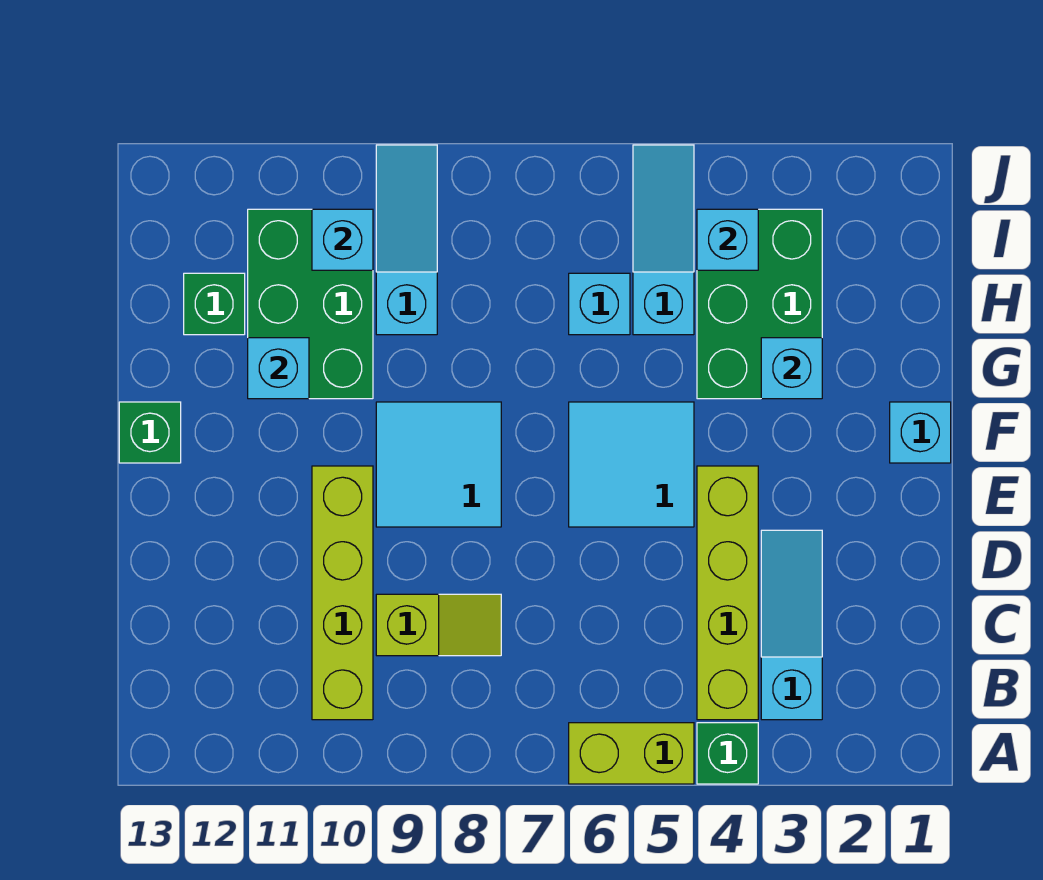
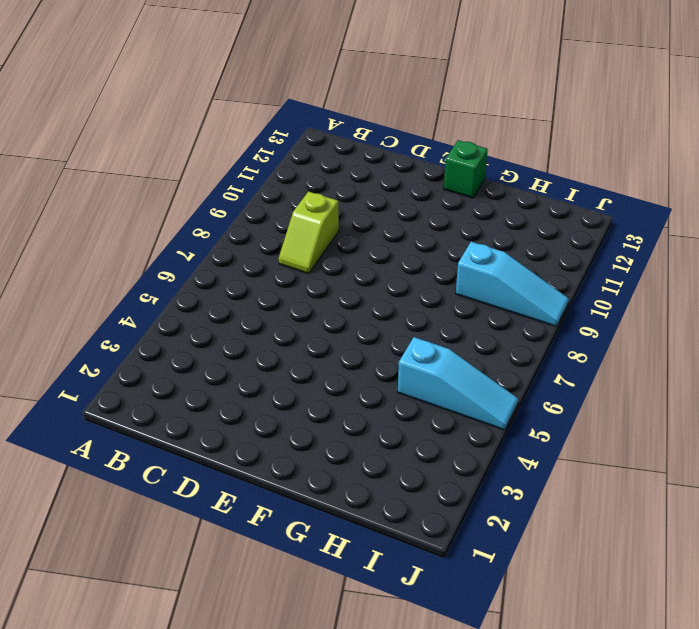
none -> green brick A4 level 1
none -> lime brick A5:A6 level 1
none -> cyan slope B3:D3 level 1 top B

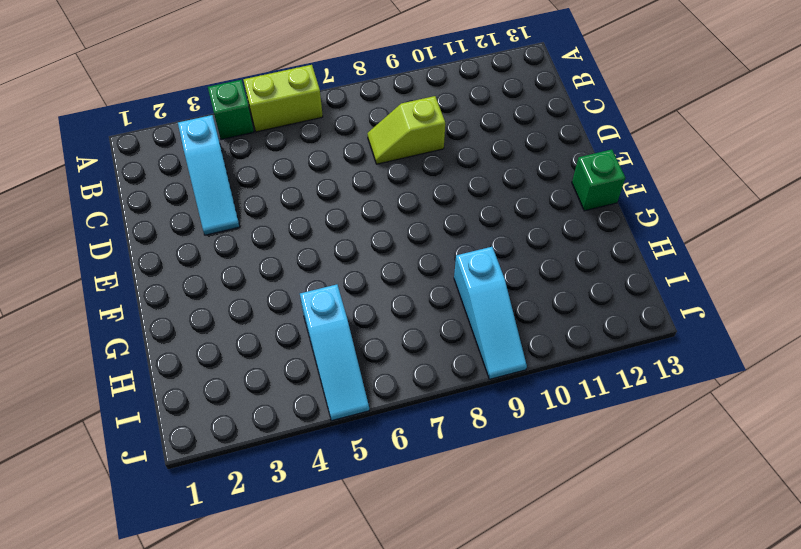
none -> lime brick B4:E4 level 1
none -> lime brick B10:E10 level 1
none -> cyan tile E5:F6 level 1

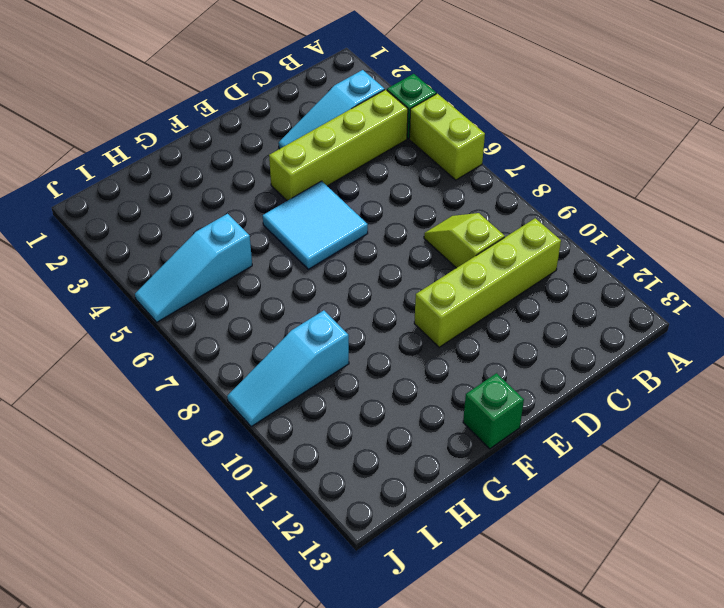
none -> cyan tile E8:F9 level 1
none -> cyan brick F1 level 1
none -> green brick G3:I4 level 1

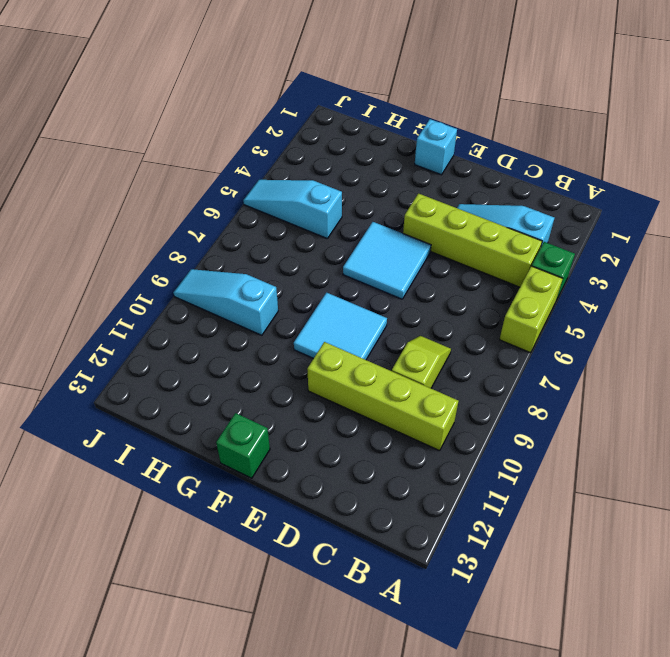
none -> green brick G3:I4 level 1
none -> green brick G10:I11 level 1
none -> cyan brick H6 level 1

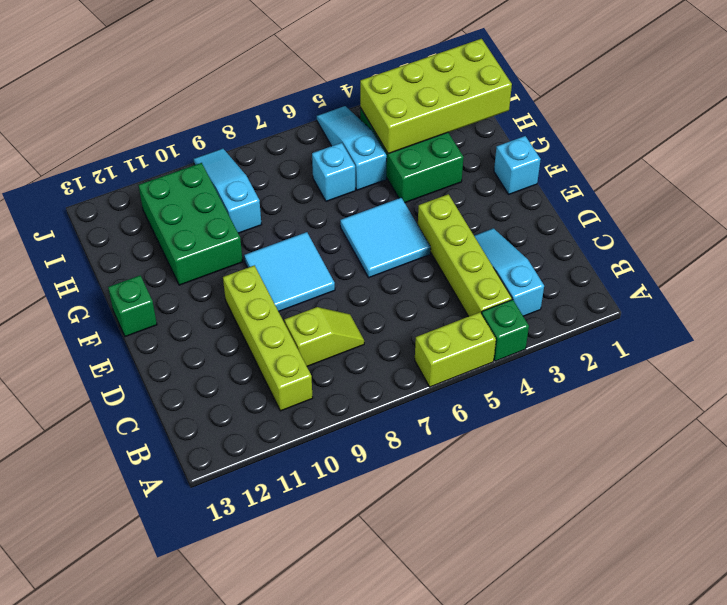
lime brick H1:I4 level 2 -> cyan brick I4 level 2
none -> green brick H12 level 1
none -> cyan brick G3 level 2
none -> cyan brick G11 level 2

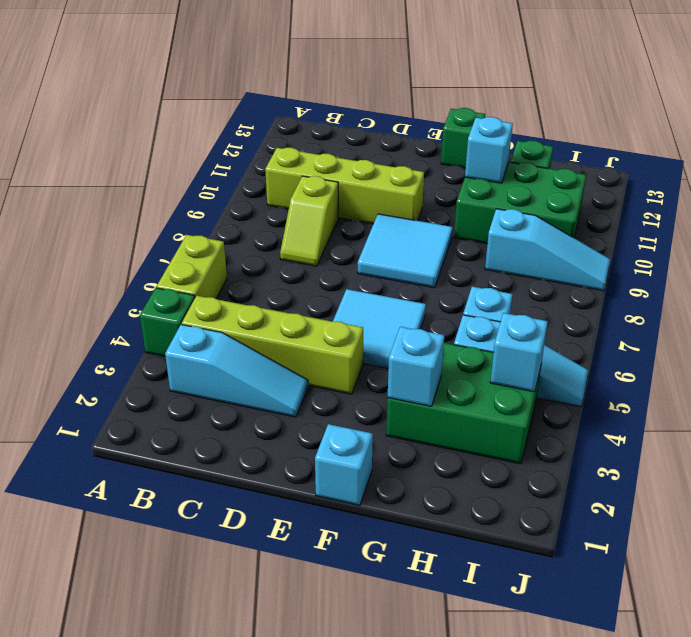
none -> cyan brick I10 level 2

